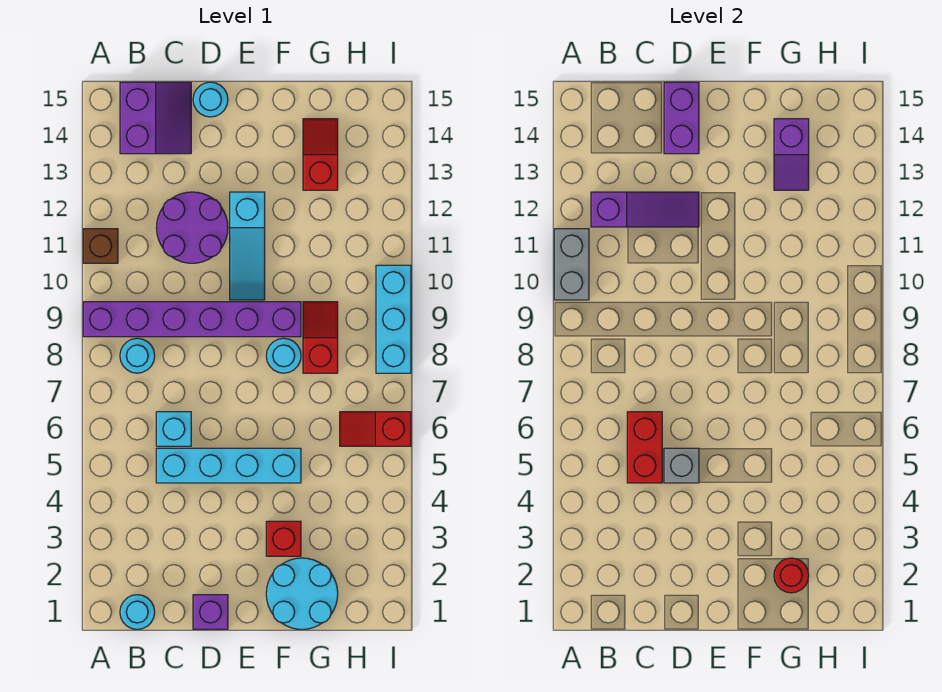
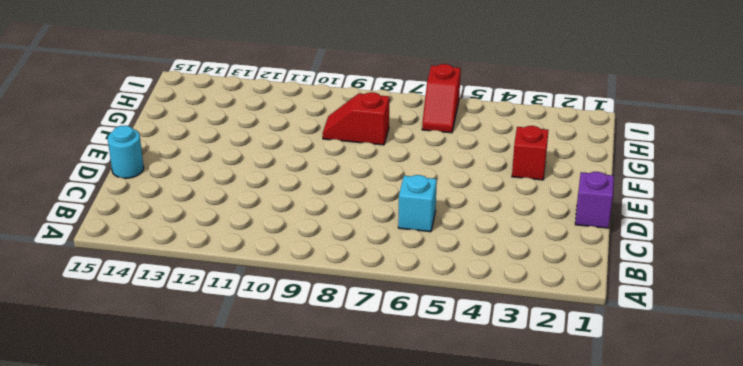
none -> purple brick A9:F9 level 1
none -> brown brick A11 level 1
none -> cyan round brick B1 level 1

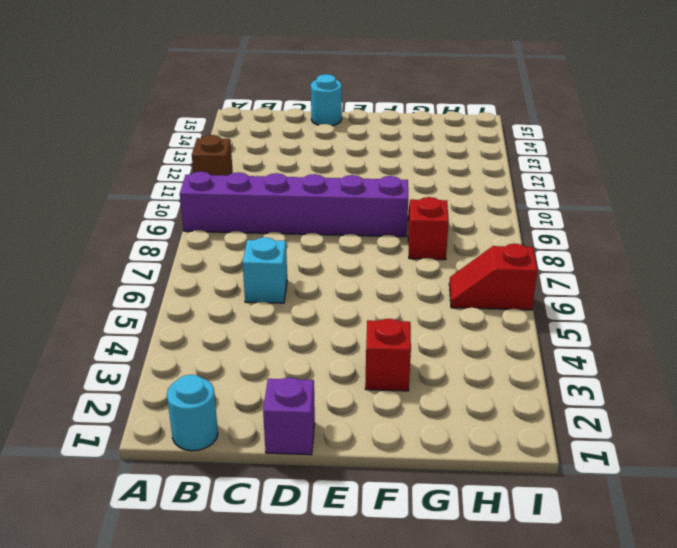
none -> cyan round brick B8 level 1
none -> purple slope B14:C15 level 1 top B
none -> cyan brick C5:F5 level 1

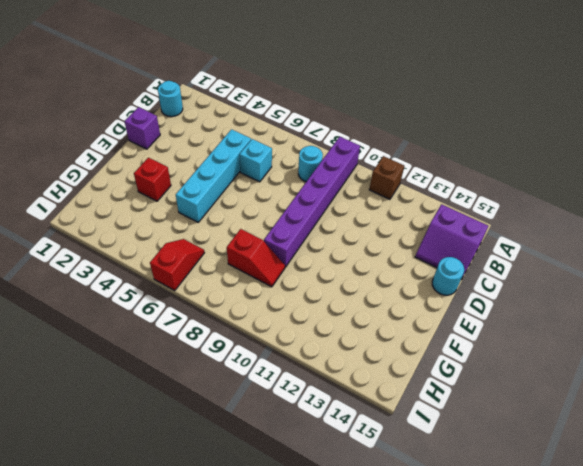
none -> purple round brick C11:D12 level 1
none -> cyan slope E10:E12 level 1 top 12
none -> cyan round brick F1:G2 level 1

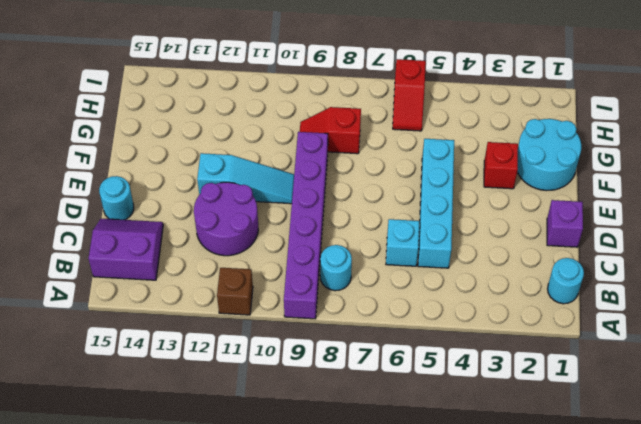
none -> cyan round brick F8 level 1
none -> red slope G13:G14 level 1 top 13
none -> cyan brick I8:I10 level 1

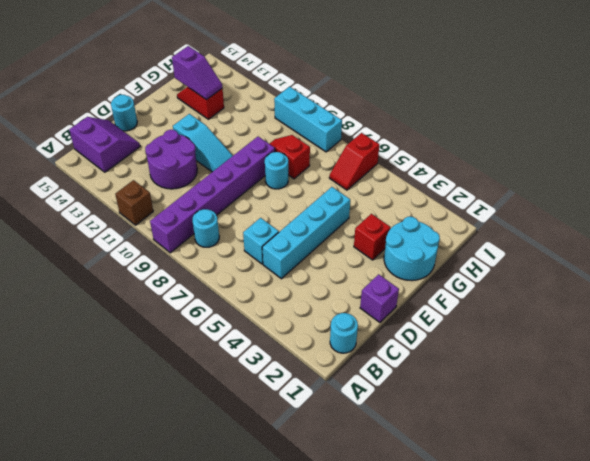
none -> grey brick A10:A11 level 2
none -> purple slope B12:D12 level 2 top B
none -> red brick C5:C6 level 2

